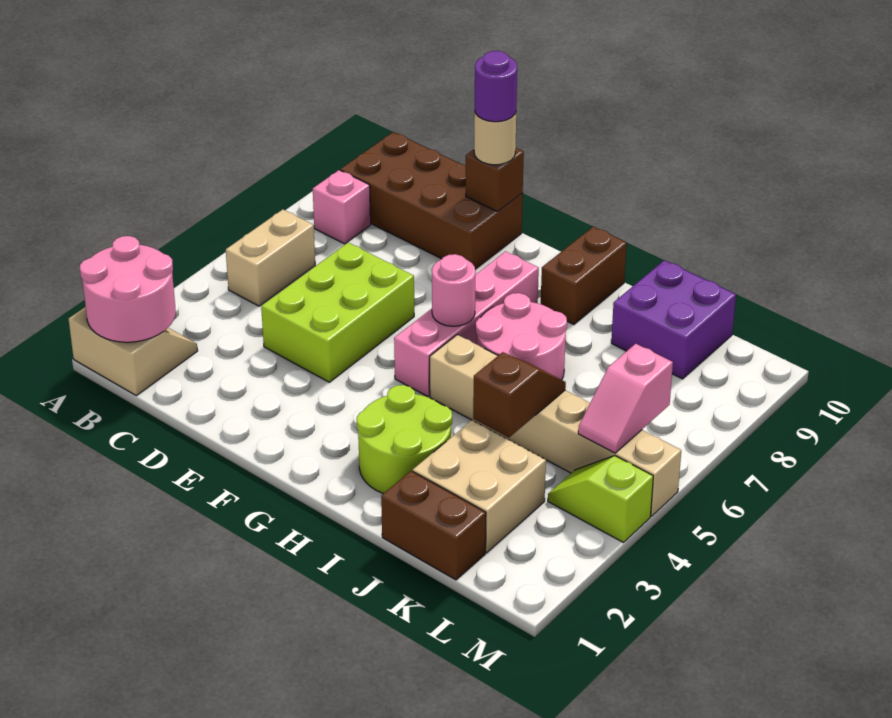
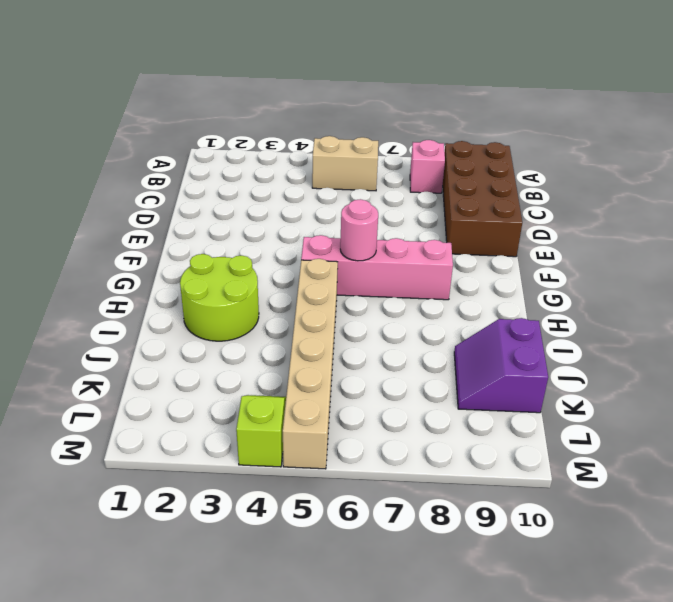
purple slope J9:K10 level 1 top 10 -> purple brick J9:K10 level 1
none -> tan slope A1:B2 level 1 top 1
none -> lime brick D4:E6 level 1
none -> pink round brick H6:I7 level 1

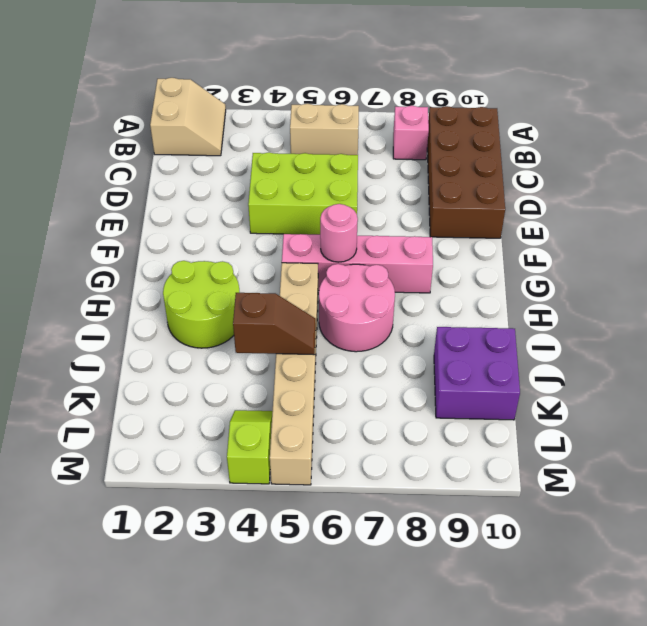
none -> brown brick H9:H10 level 1
none -> brown brick J1:K1 level 1
none -> tan brick J2:K3 level 1

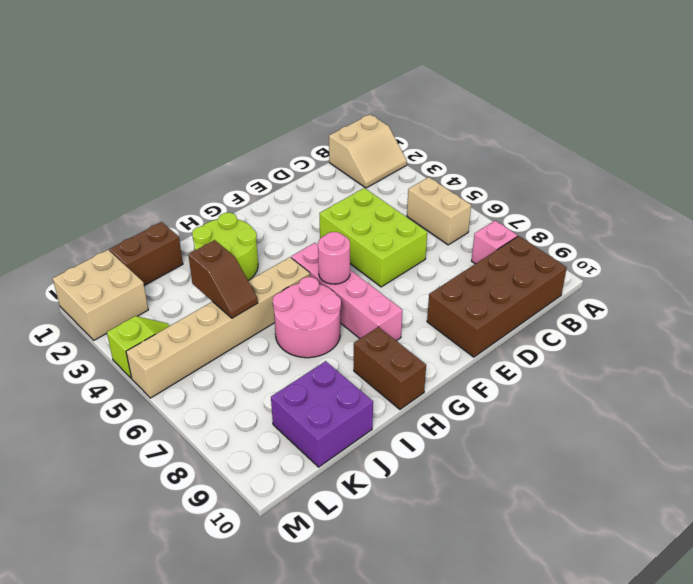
tan brick L1:M2 level 1 -> tan brick J2:K3 level 1
none -> pink round brick A1:B2 level 2
none -> brown brick E10 level 2
none -> pink slope L5:L6 level 2 top 6

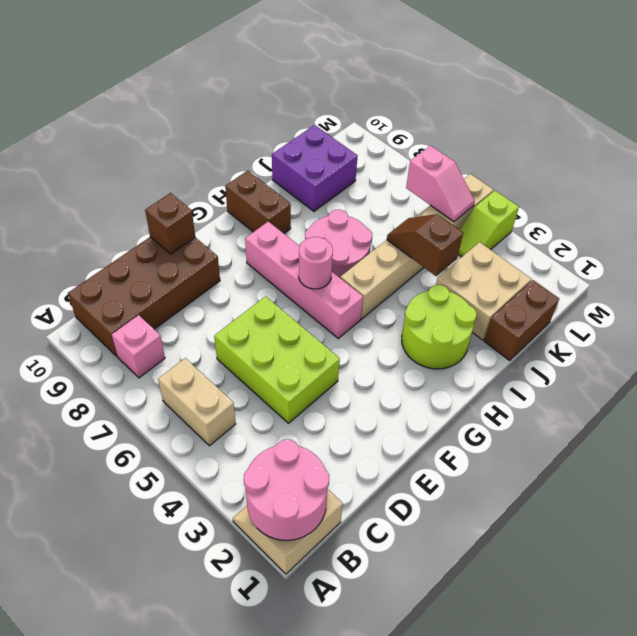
none -> tan round brick E10 level 3
none -> purple round brick E10 level 4

